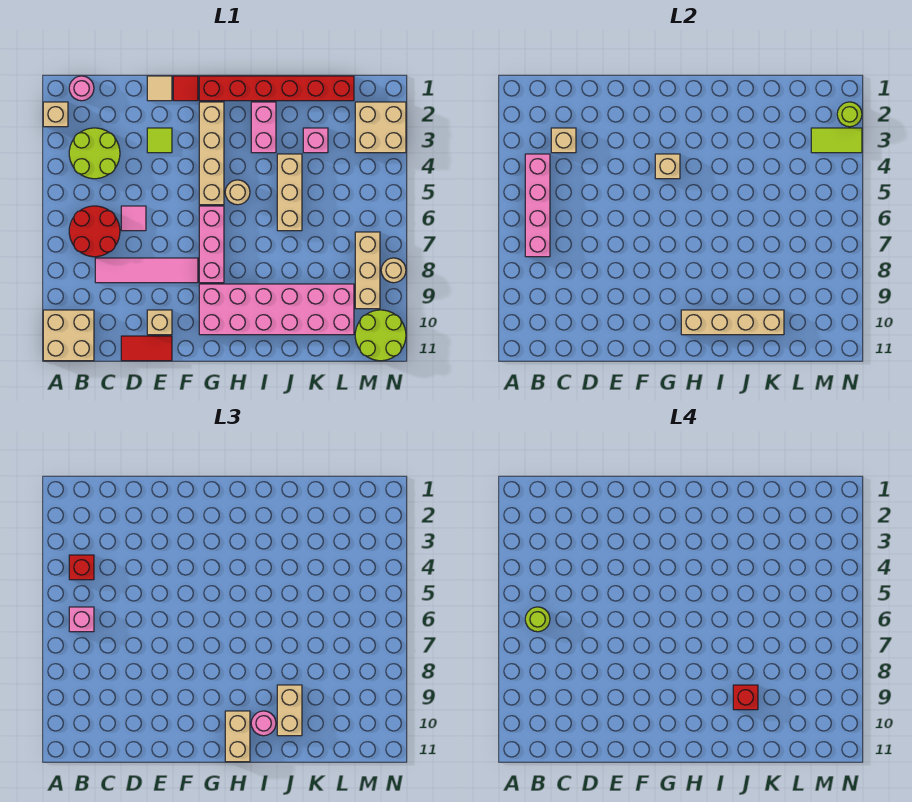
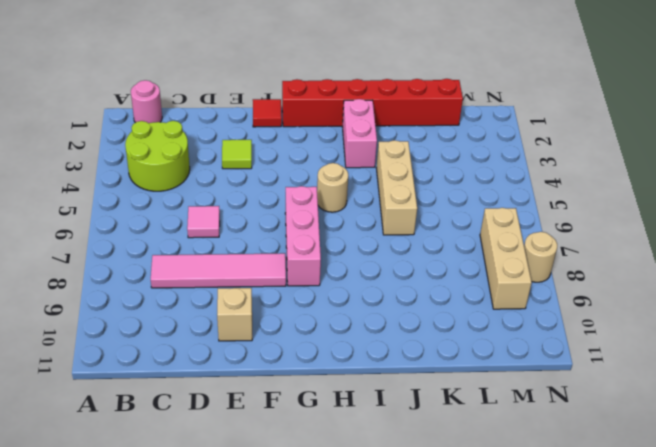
none -> tan brick A2 level 1
none -> tan brick A10:B11 level 1
none -> red round brick B6:C7 level 1
none -> red tile D11:E11 level 1

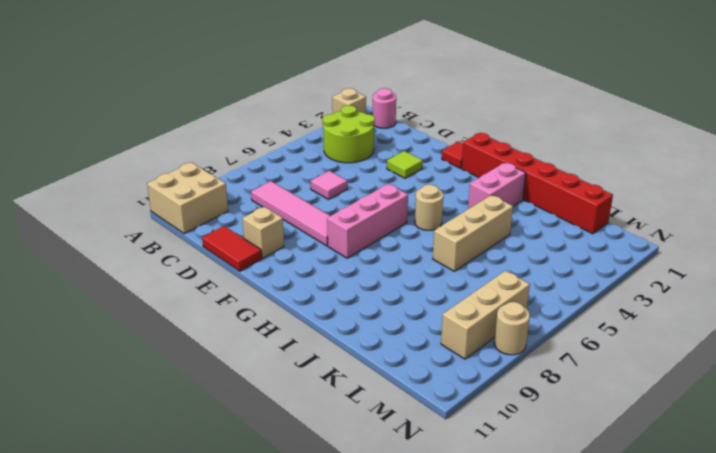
none -> red round brick B6:C7 level 1
none -> tan tile E1 level 1
none -> tan brick G2:G5 level 1
none -> pink brick G9:L10 level 1

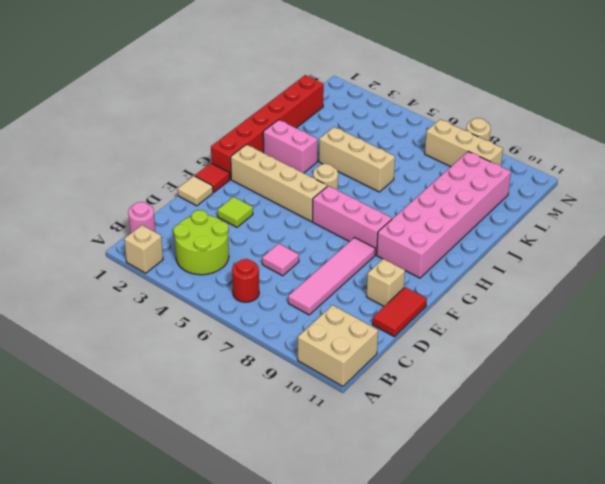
red round brick B6 level 1 -> red round brick B6:C7 level 1
none -> pink brick K3 level 1
none -> tan brick M2:N3 level 1
none -> lime round brick M10:N11 level 1
none -> pink brick B4:B7 level 2

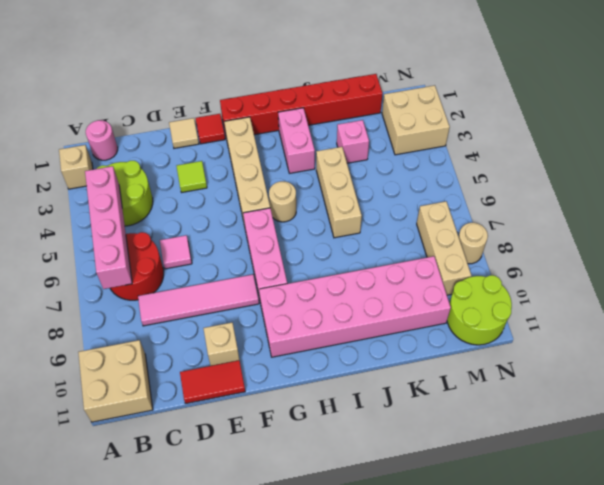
none -> tan brick C3 level 2
none -> tan brick G4 level 2
none -> tan brick H10:K10 level 2
none -> lime tile M3:N3 level 2

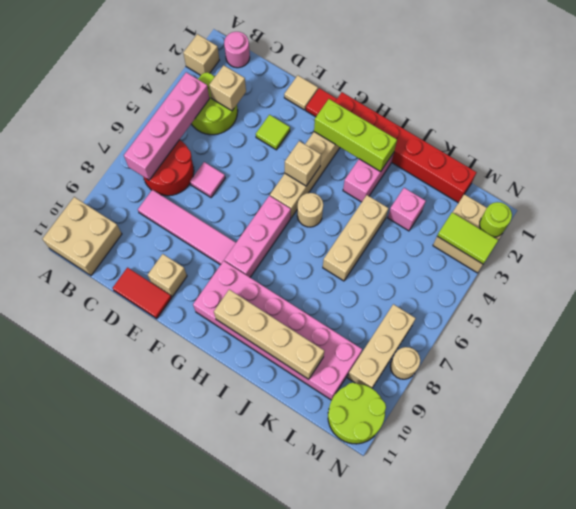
lime brick G2:I2 level 2 -> none
none -> red brick B4 level 3
none -> pink brick B6 level 3
none -> tan brick H10:H11 level 3
none -> pink round brick I10 level 3

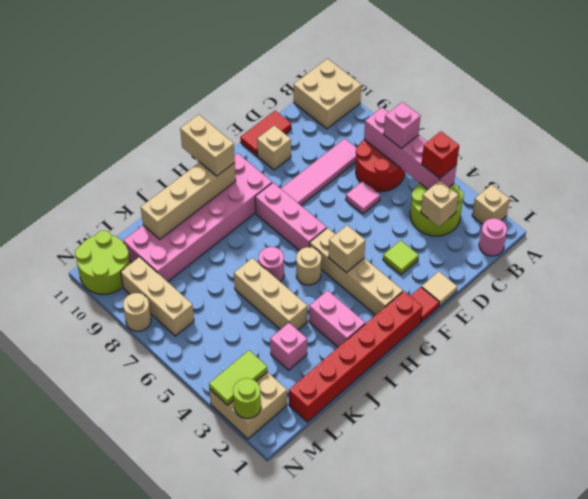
pink round brick I6 level 1 -> pink round brick I10 level 3
none -> tan brick J9:J10 level 3
none -> lime round brick B6 level 4
none -> red brick J9 level 4

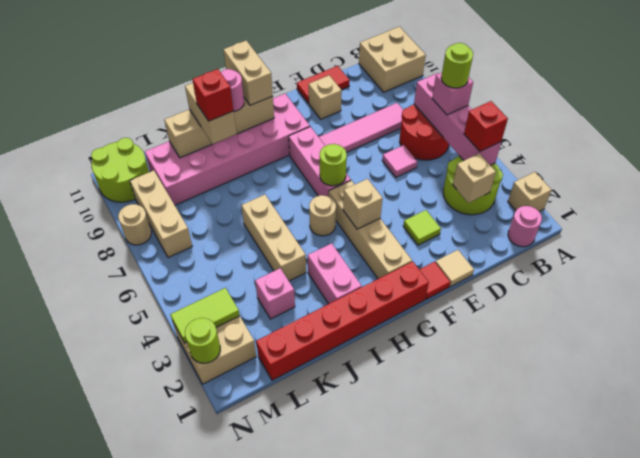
lime round brick G6 level 2 -> none

